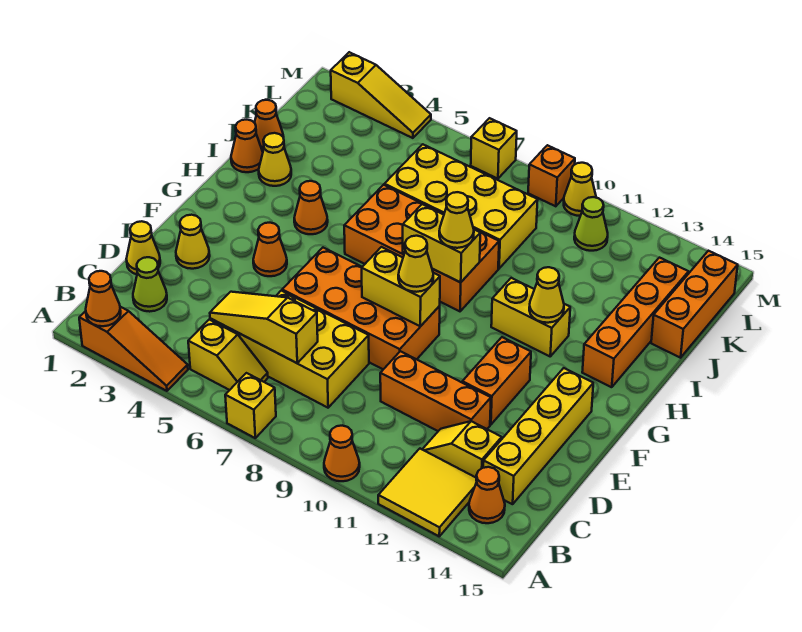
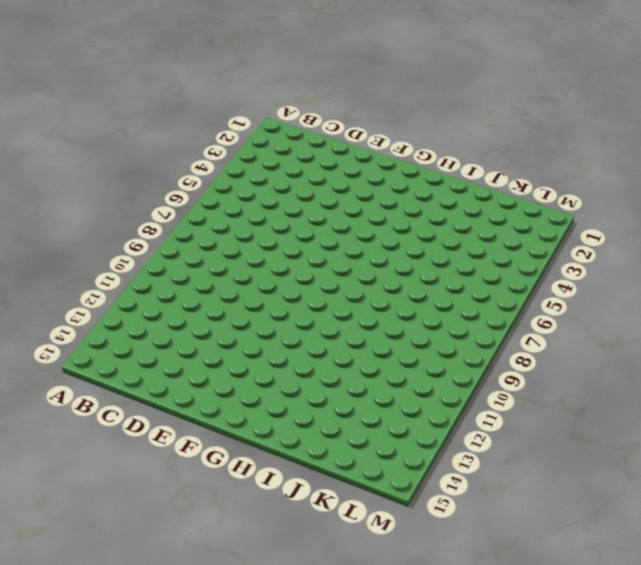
none -> orange slope A2:A4 level 1 top 2
none -> yellow brick A7 level 1
none -> orange cone A10 level 1
none -> yellow tile A12:B13 level 1

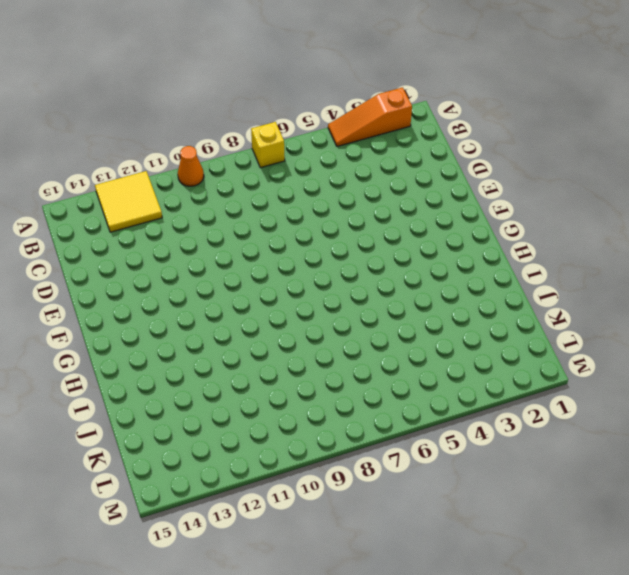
none -> yellow slope B5:B6 level 1 top 5
none -> orange cone B14 level 1
none -> lime cone C2 level 1
none -> yellow brick C6:D8 level 1

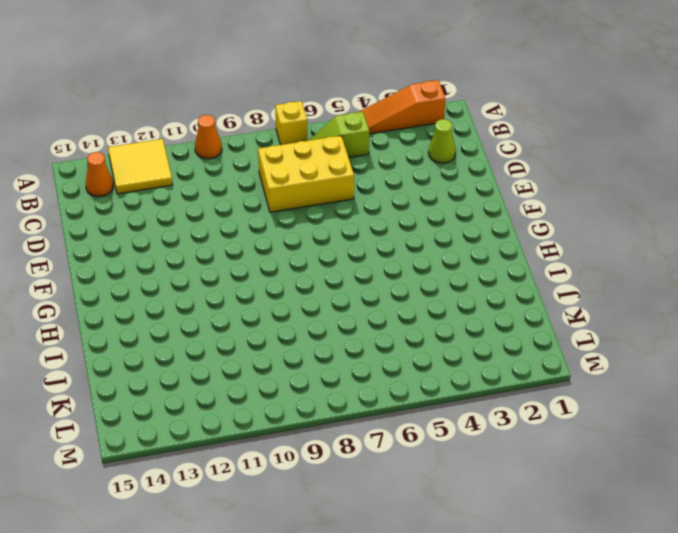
lime slope B5:B6 level 1 top 5 -> yellow slope B5:B6 level 1 top 5
none -> yellow slope C12:C13 level 1 top 13
none -> yellow brick C14:F14 level 1
none -> yellow cone D1 level 1
none -> orange brick D10:D12 level 1

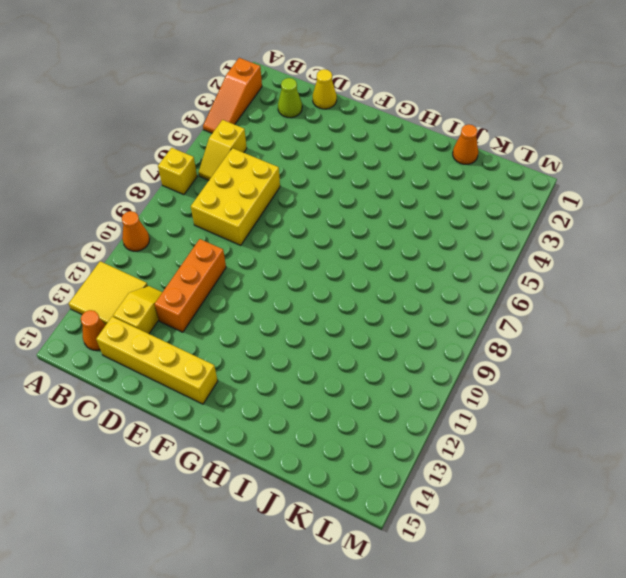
none -> yellow cone E2 level 1
none -> orange brick E6:F9 level 1
none -> orange brick E12:F12 level 1
none -> orange cone F4 level 1

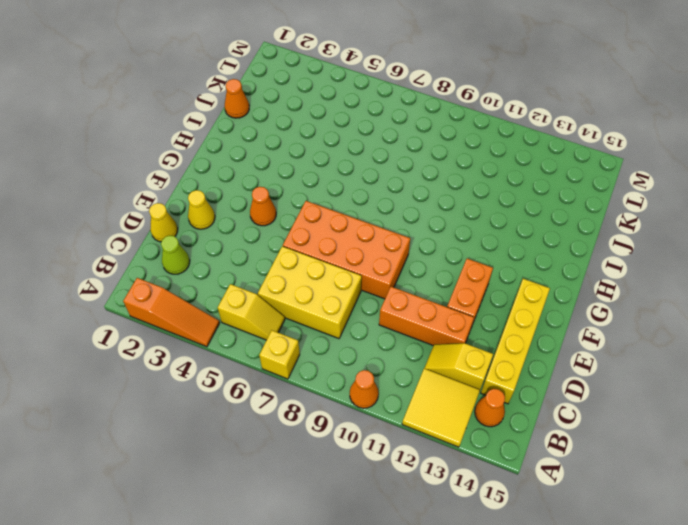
none -> orange cone H4 level 1
none -> orange brick H6:I9 level 1
none -> yellow brick H11:H12 level 1
none -> orange brick H14:K14 level 1

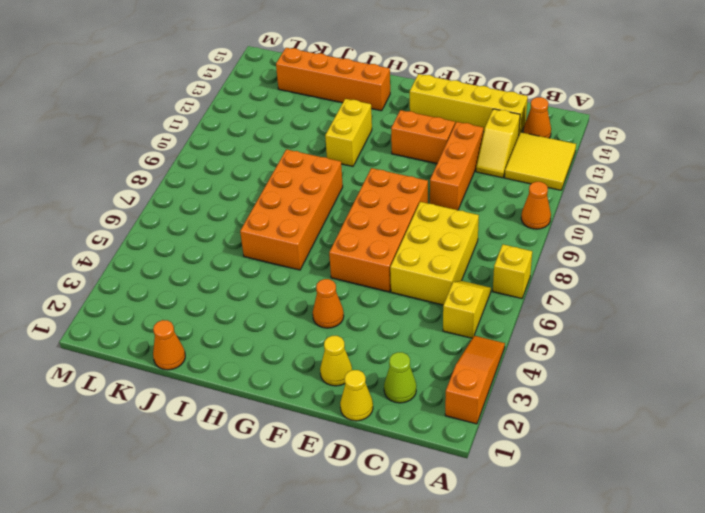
none -> orange cone H4 level 1
none -> orange cone I1 level 1
none -> yellow cone I2 level 1
none -> yellow brick J6:K9 level 1

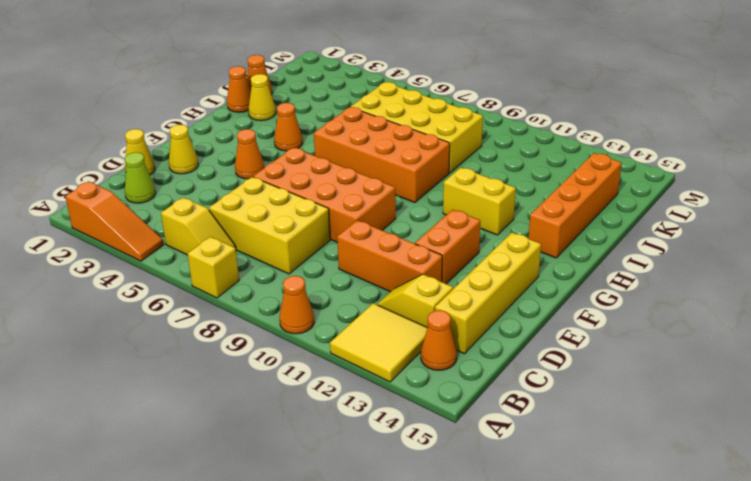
none -> orange brick J15:L15 level 1
none -> lime cone L11 level 1
none -> yellow slope M2:M4 level 1 top 2
none -> yellow brick M7 level 1

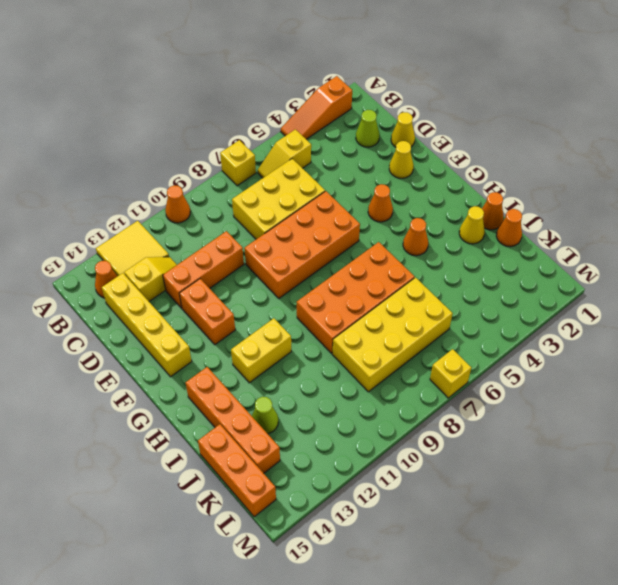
lime cone J13 level 1 -> lime cone L11 level 1
none -> yellow slope M2:M4 level 1 top 2
none -> orange brick M9 level 1
none -> yellow cone M10 level 1
none -> orange cone A2 level 2

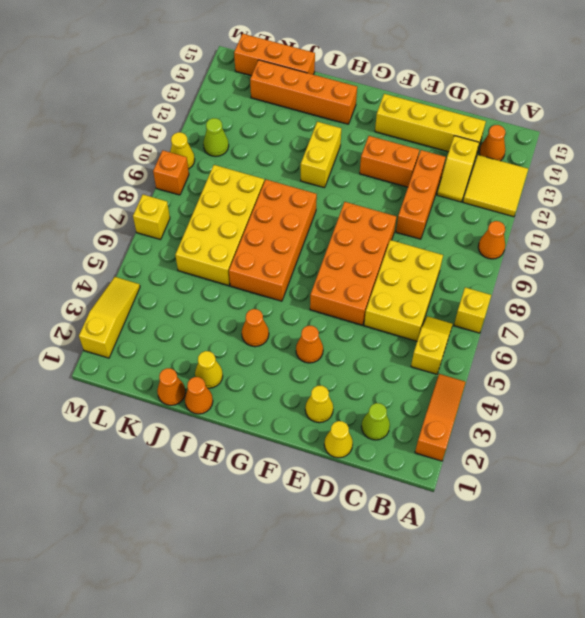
none -> orange cone A2 level 2
none -> yellow slope C5:C7 level 2 top 7
none -> yellow brick F8:F9 level 2
none -> yellow brick H8:H9 level 2

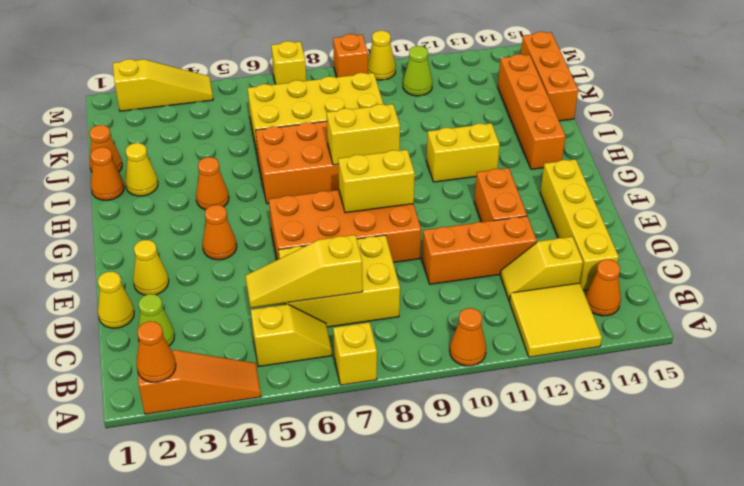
none -> yellow cone H12 level 2
none -> yellow cone F9 level 3
none -> yellow cone H9 level 3

